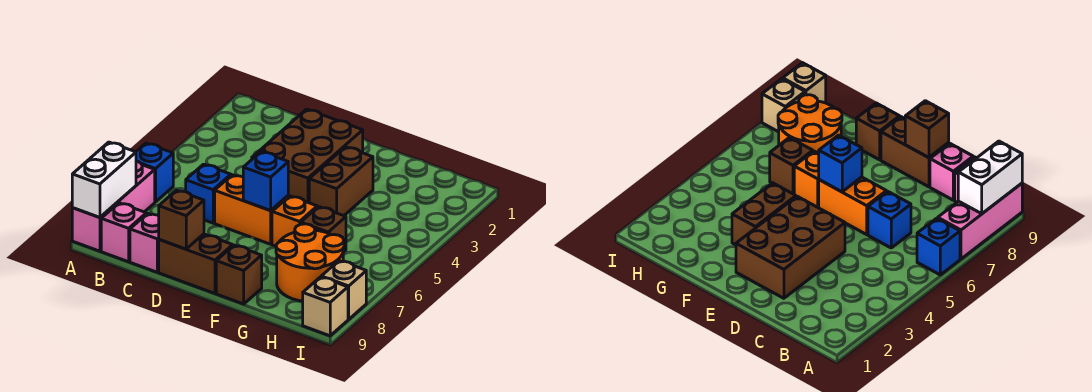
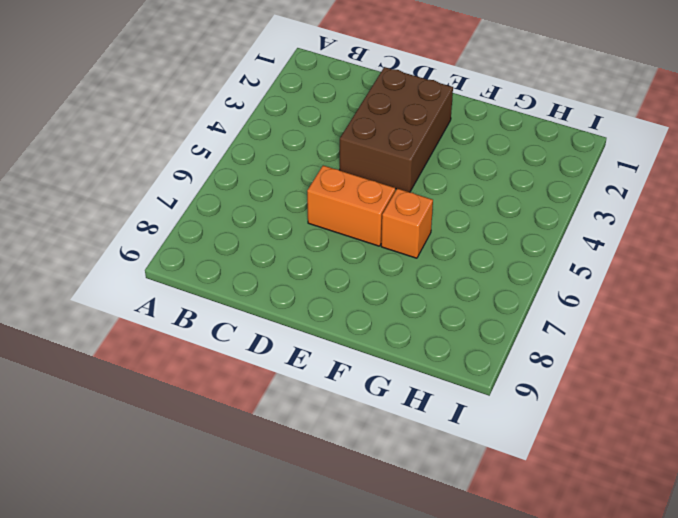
none -> blue brick A6 level 1
none -> pink brick A7:A9 level 1
none -> pink brick B9 level 1

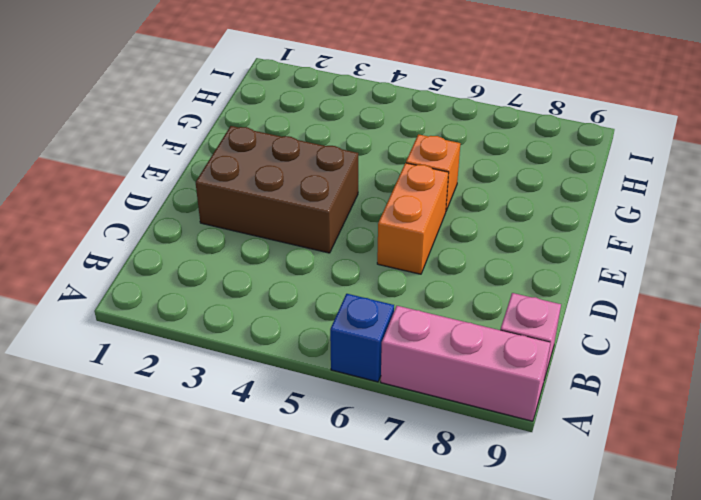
none -> blue brick C6 level 1
none -> pink brick C9 level 1
none -> brown brick D9:E9 level 1

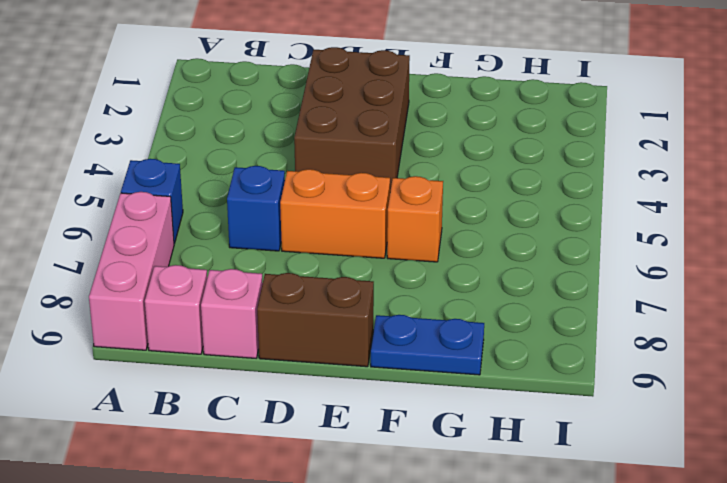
blue plate F9:G9 level 1 -> brown brick F9 level 1
none -> brown brick F3:F4 level 1
none -> brown brick G6 level 1
none -> orange round brick G7:H8 level 1

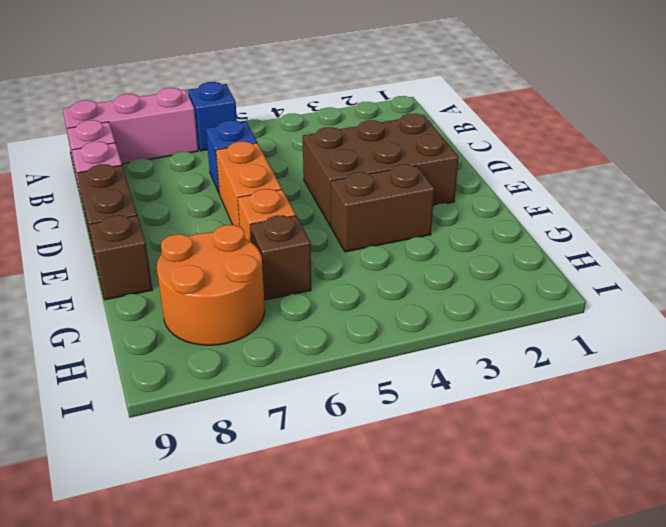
none -> tan brick I8 level 1
none -> tan brick I9 level 1
none -> white brick A8:A9 level 2

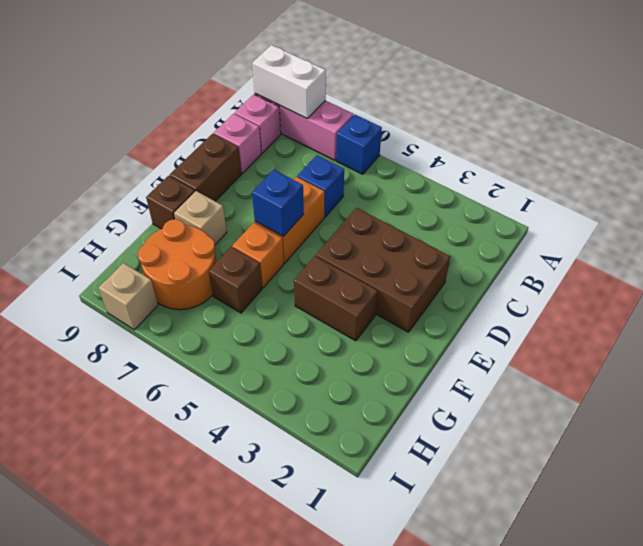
tan brick F8 level 1 -> tan brick I9 level 1
none -> brown brick D9 level 2

